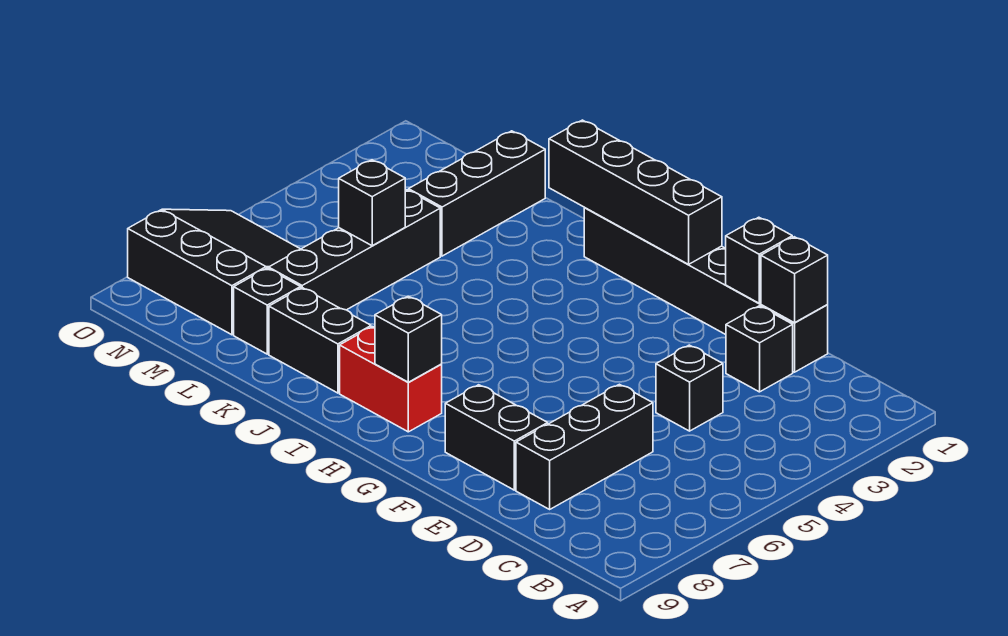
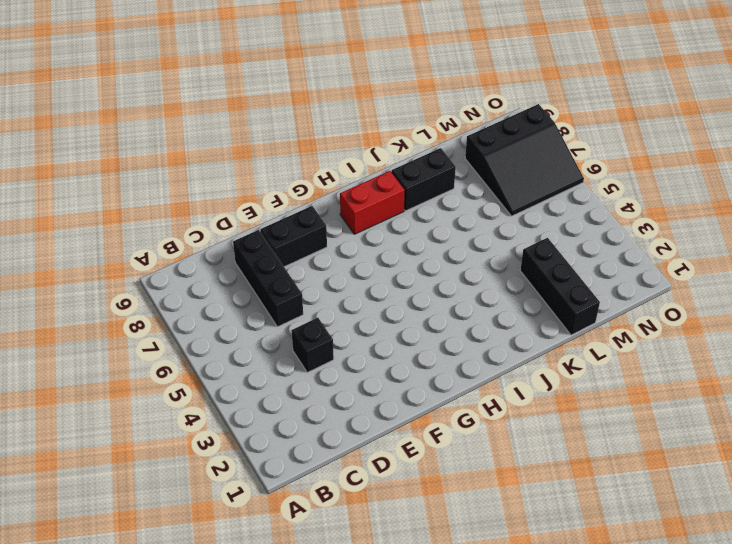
none -> black brick D1:I1 level 1
none -> black brick D2 level 1
none -> black brick L4:L7 level 1

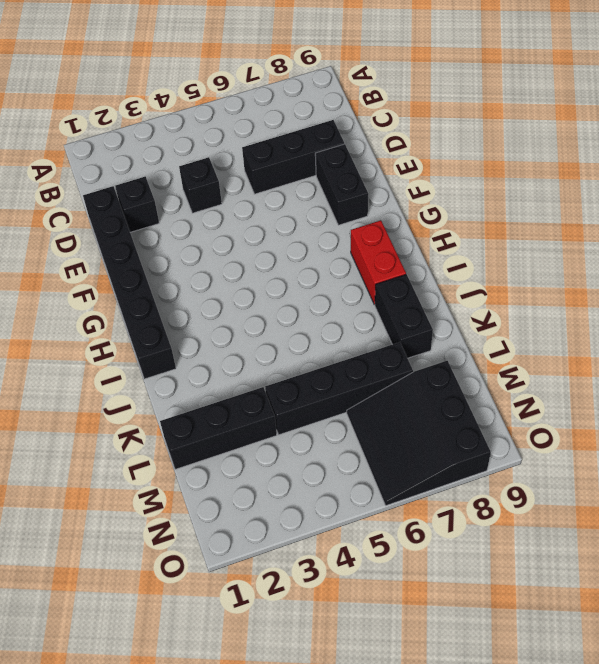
none -> black brick L8 level 1
none -> black brick D1 level 2
none -> black brick E1 level 2

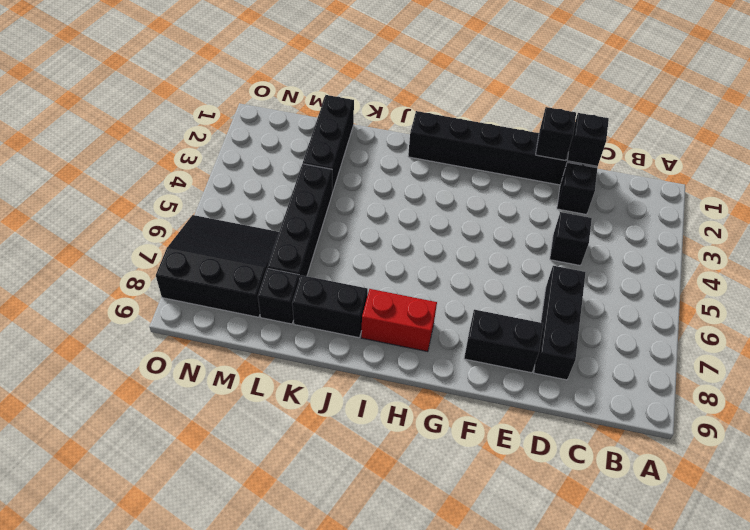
none -> black brick G1:J1 level 2
none -> black brick H8 level 2
none -> black brick L5 level 2

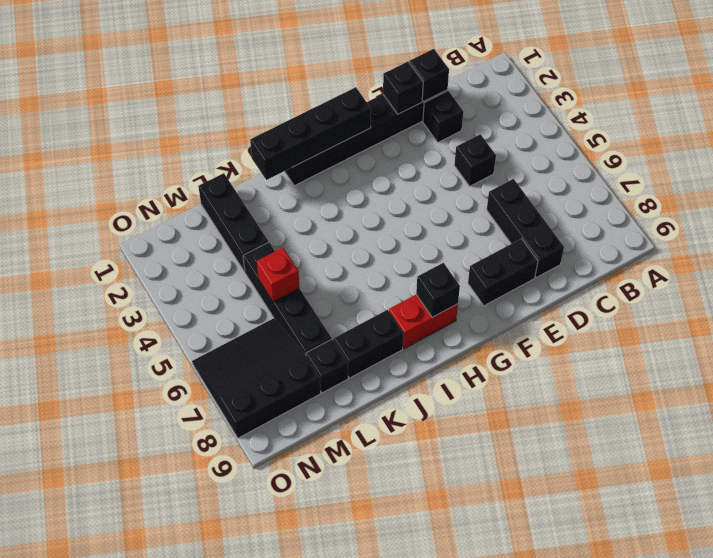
red brick L5 level 2 -> black brick L5 level 2

